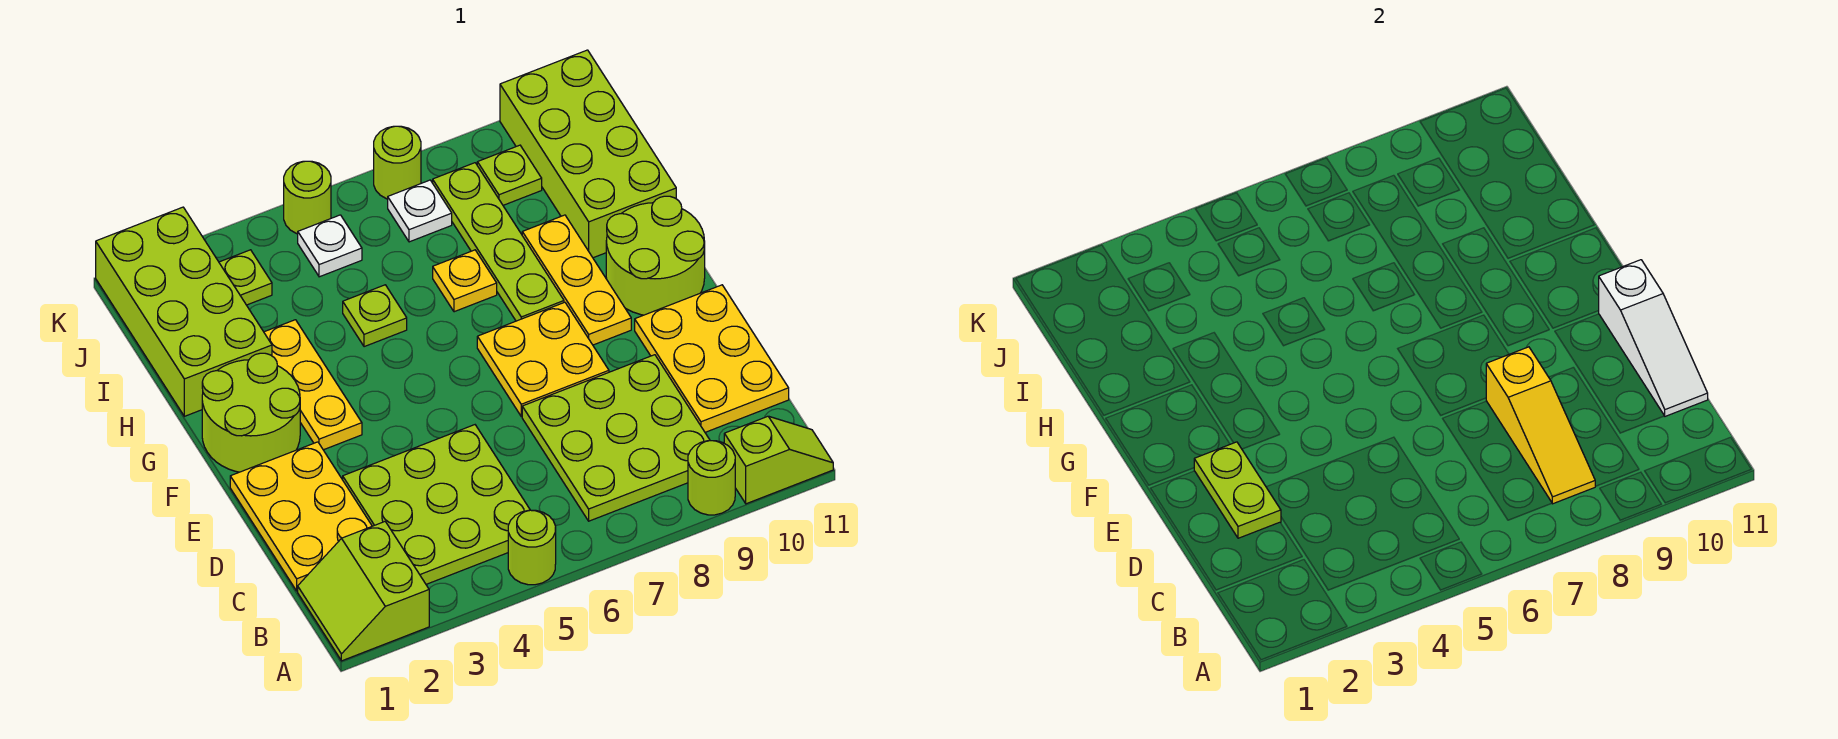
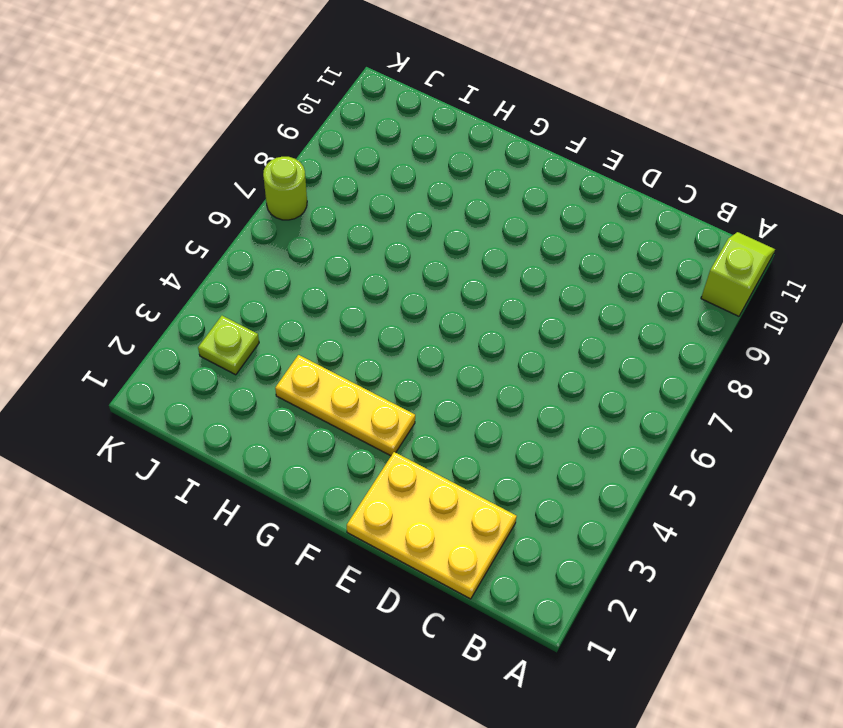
none -> lime slope A1:B2 level 1 top 2
none -> lime round brick A5 level 1
none -> lime round brick A9 level 1

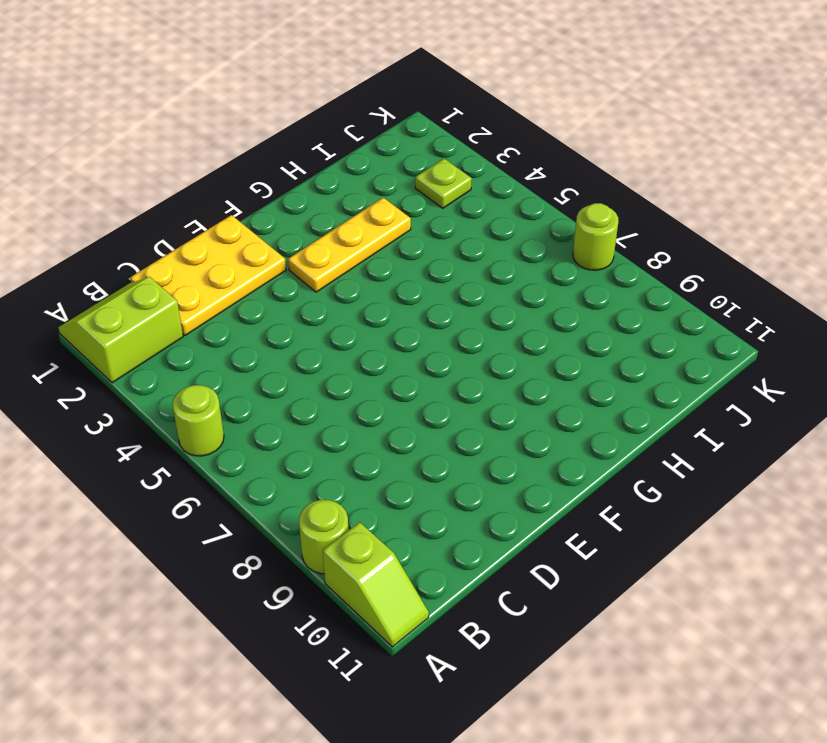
none -> lime plate B3:D5 level 1
none -> lime plate B7:D9 level 1
none -> yellow plate C10:E11 level 1

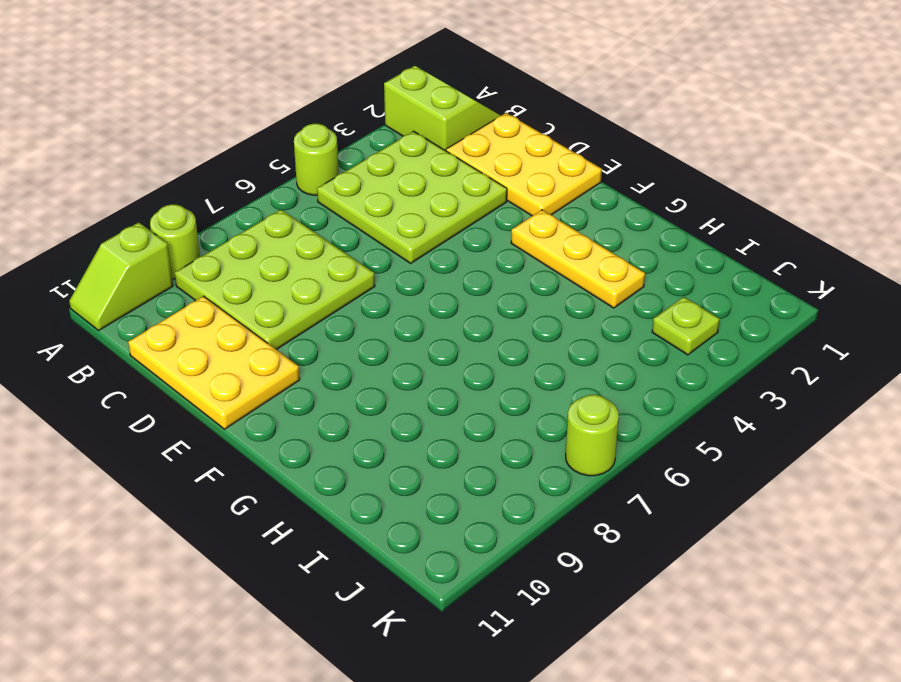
none -> yellow plate E7:F8 level 1
none -> lime round brick F1:G2 level 1
none -> yellow plate F9:H9 level 1

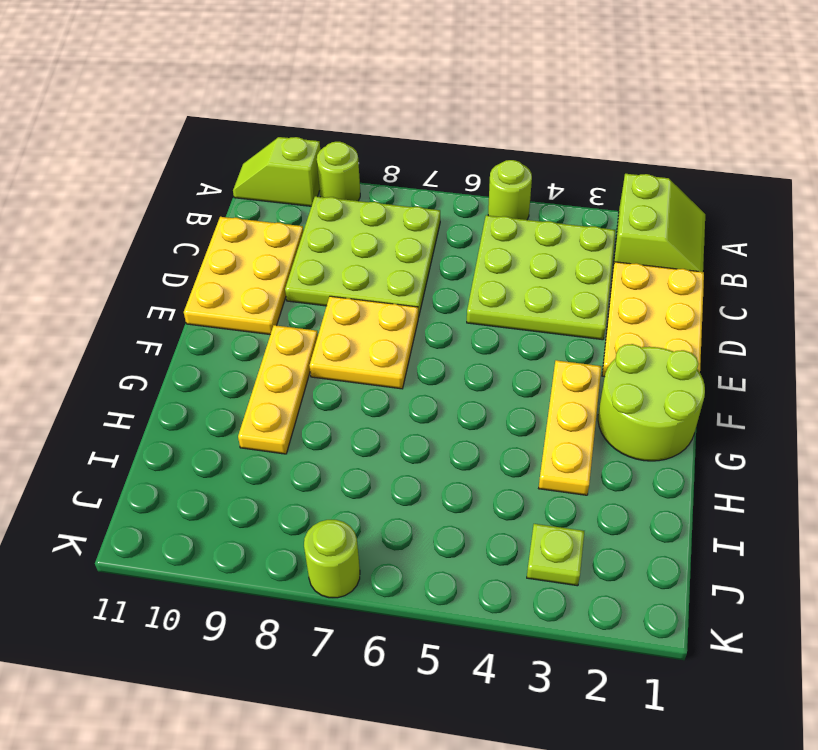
none -> lime round brick F10:G11 level 1
none -> lime plate G8:J8 level 1
none -> lime brick H1:K2 level 1

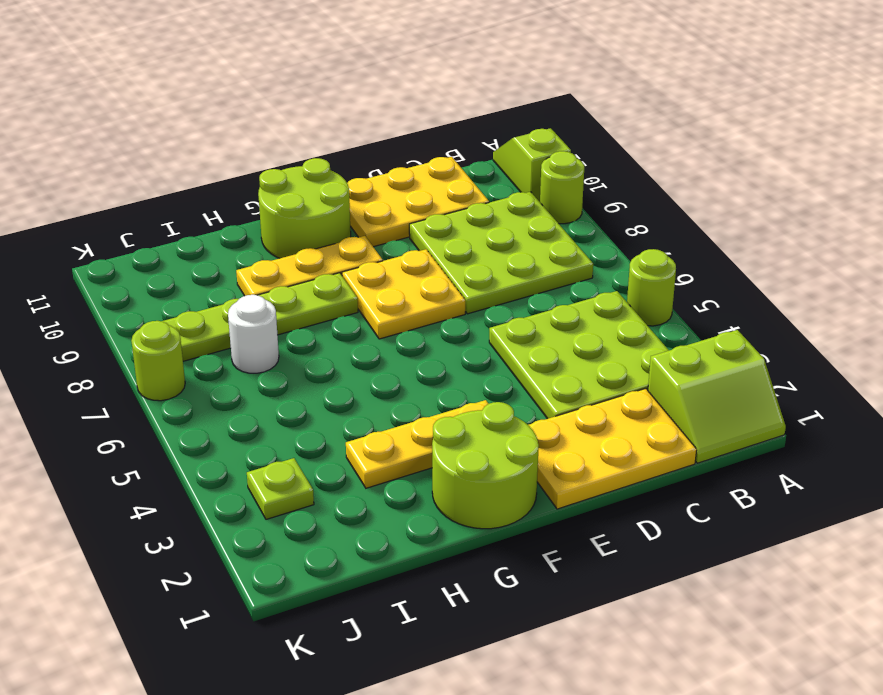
white round brick I7 level 1 -> none
none -> lime brick H1:K2 level 1
none -> lime plate H5 level 1
none -> yellow plate H7 level 1

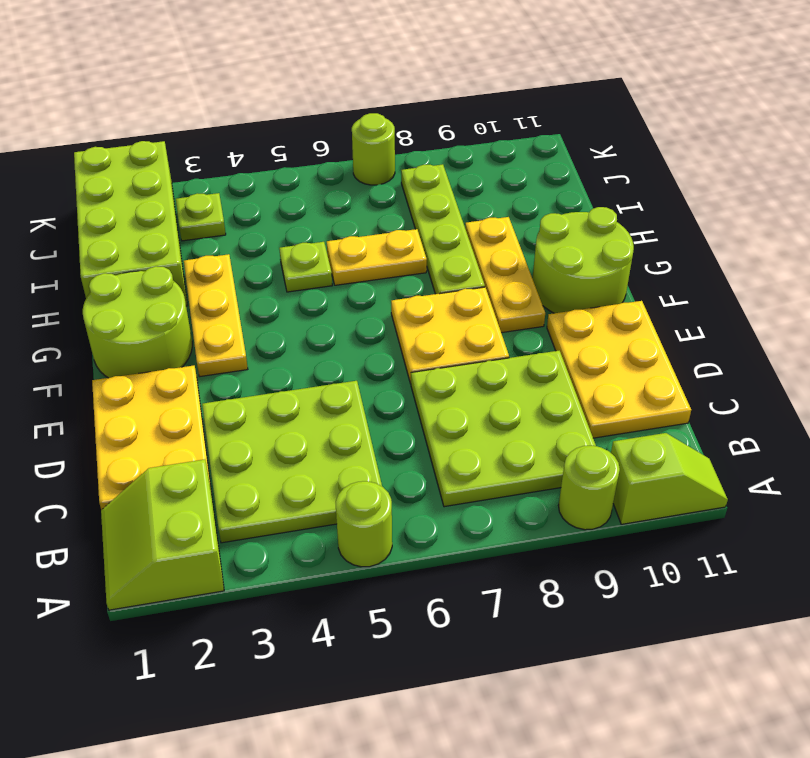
yellow plate H6:H7 level 1 -> yellow plate H7 level 1
none -> lime brick H10:K11 level 1
none -> white plate J5 level 1
none -> white plate J7 level 1

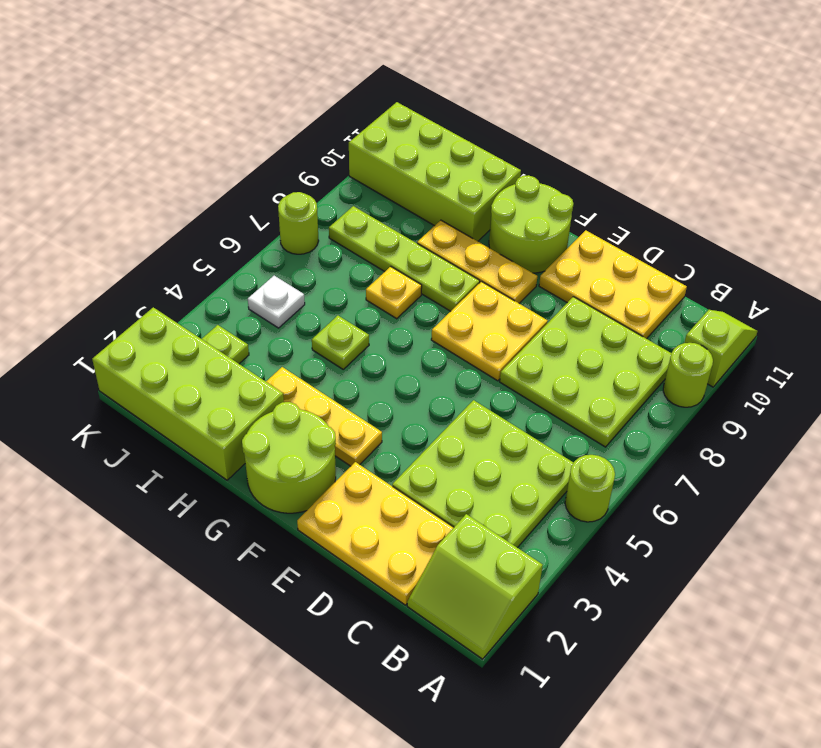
none -> white plate J7 level 1
none -> lime plate J9 level 1
none -> lime round brick K5 level 1

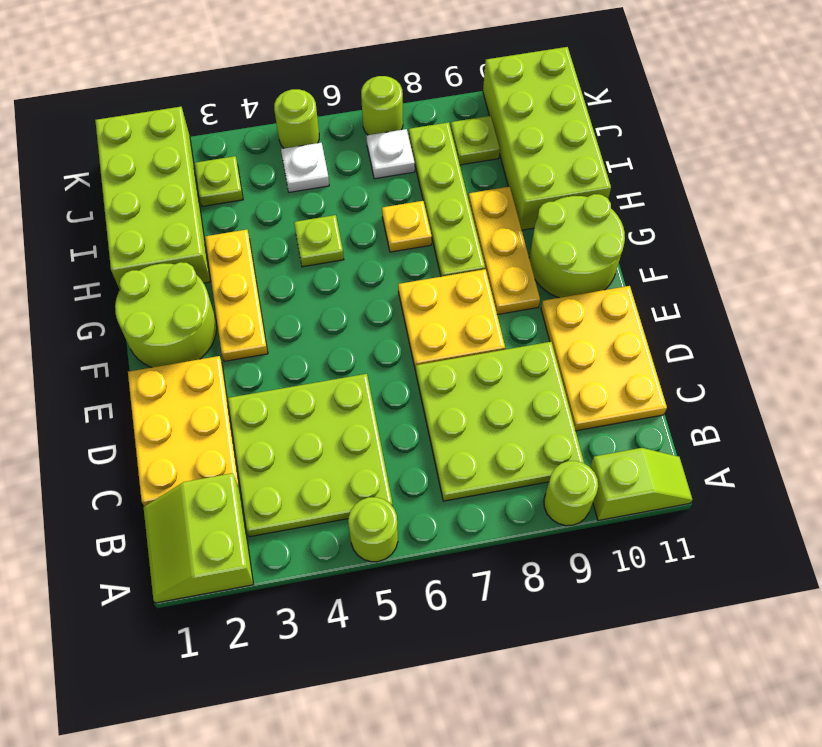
none -> yellow slope B8:D8 level 2 top D
none -> white slope C11:E11 level 2 top E
none -> lime plate D2:E2 level 2

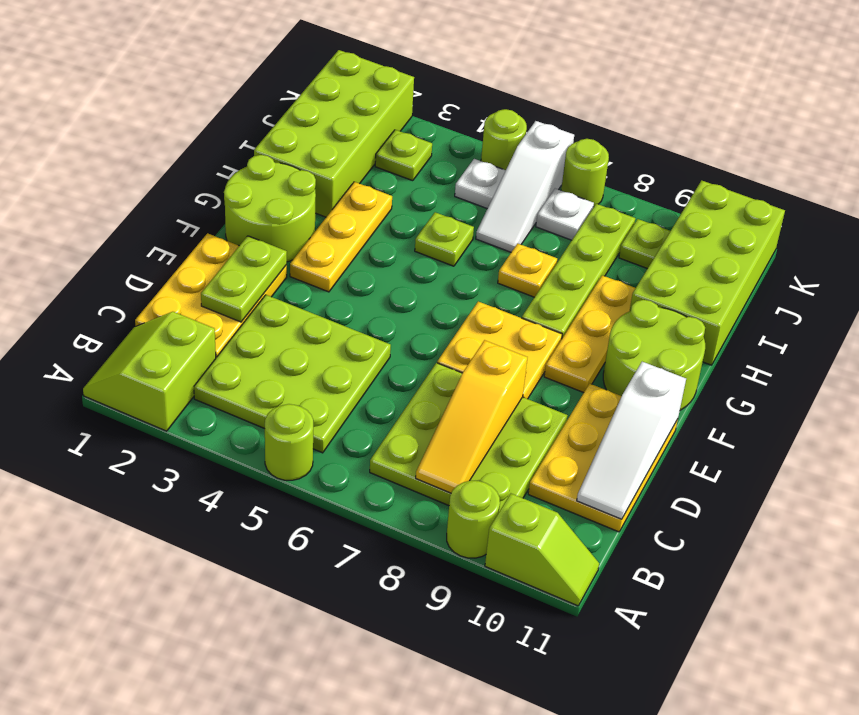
white slope I6:K6 level 1 top K -> none

